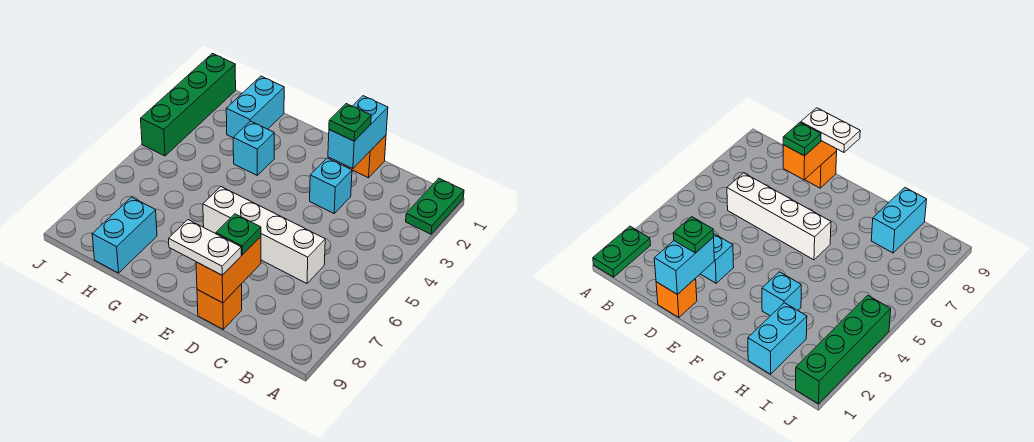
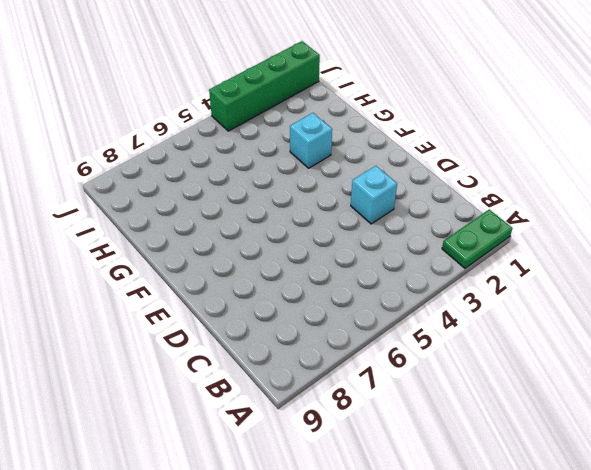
none -> white brick C6:F6 level 1
none -> orange brick D1 level 1
none -> orange brick D9 level 1

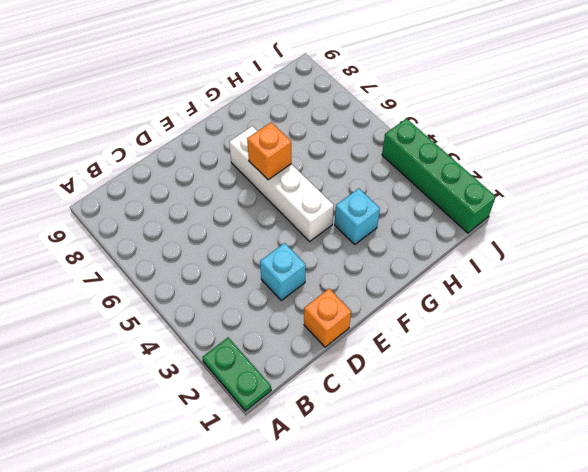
white brick F4:F7 level 1 -> white brick C6:F6 level 1
orange brick F6 level 2 -> orange brick D9 level 1
none -> cyan brick H1:H2 level 1
none -> cyan brick H8:H9 level 1
none -> cyan brick D1:D2 level 2

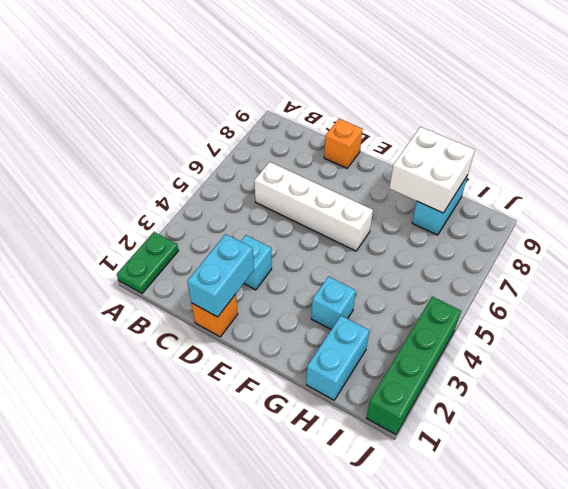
white brick G8:H9 level 2 -> none
none -> orange brick D8:D9 level 2
none -> green plate D2 level 3
none -> green plate D8 level 3

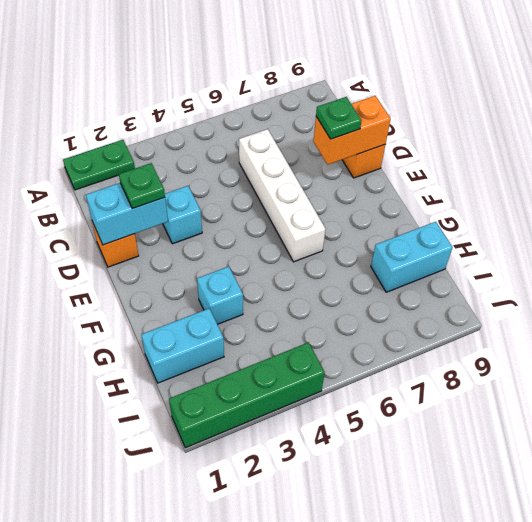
none -> white plate D9:E9 level 3

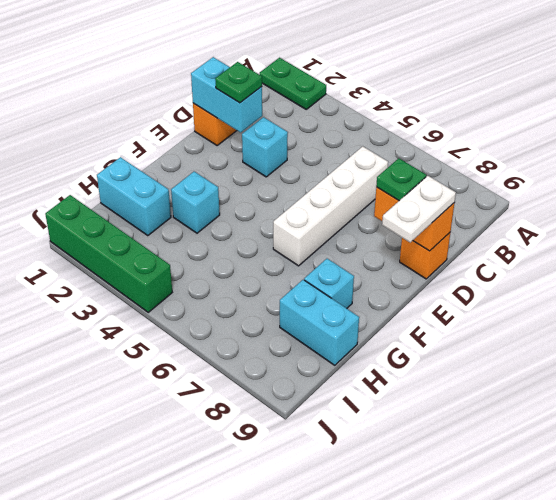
cyan brick G8 level 1 -> none

